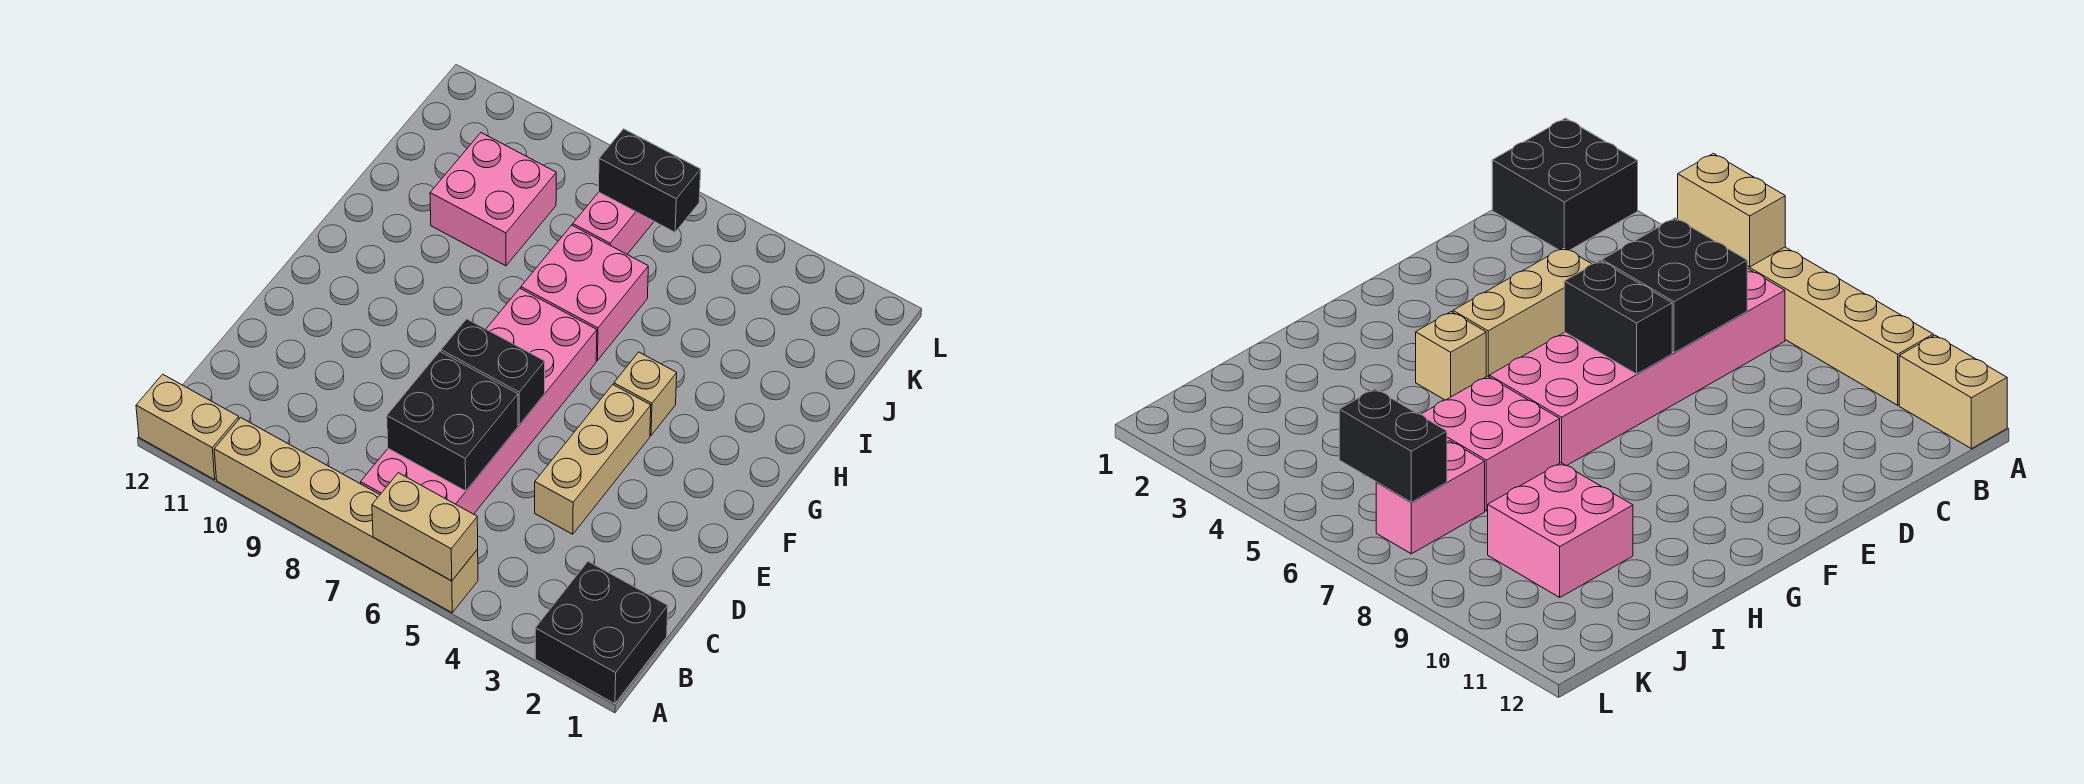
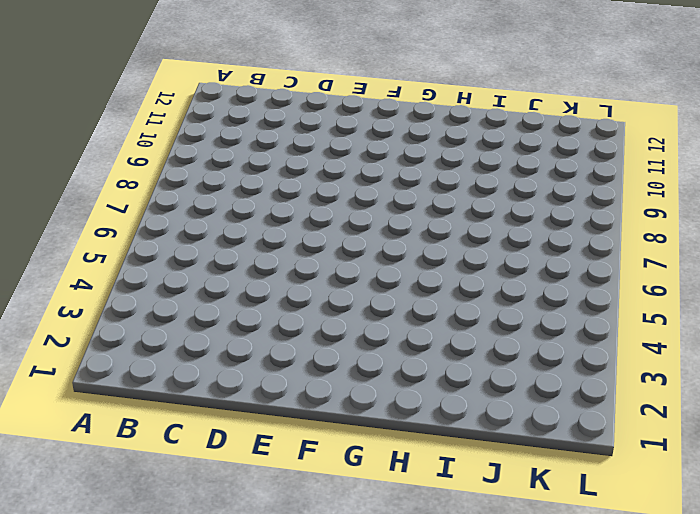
none -> black brick A1:B2 level 1
none -> tan brick A5:A10 level 1
none -> tan brick A11:A12 level 1

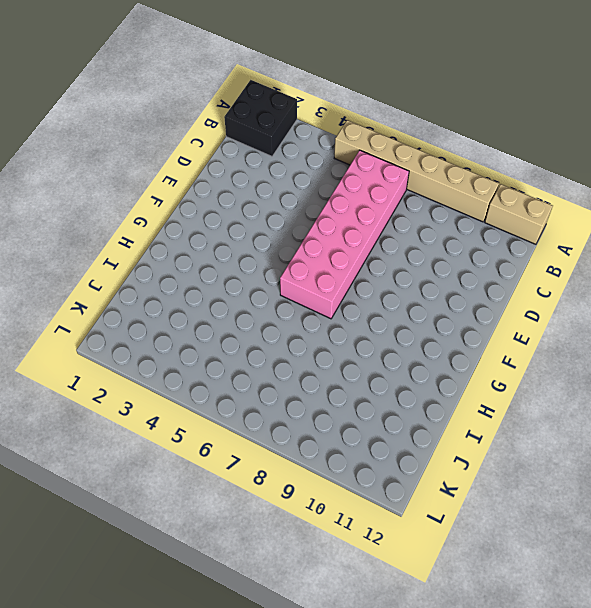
none -> tan brick D4:F4 level 1
none -> tan brick G4 level 1
none -> pink brick H6:I7 level 1

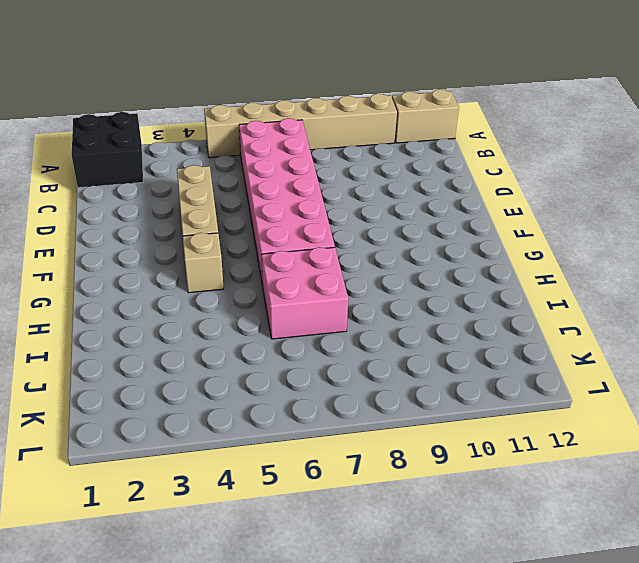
none -> pink brick I9:J10 level 1
none -> pink brick J7:K7 level 1
none -> tan brick A5:A6 level 2

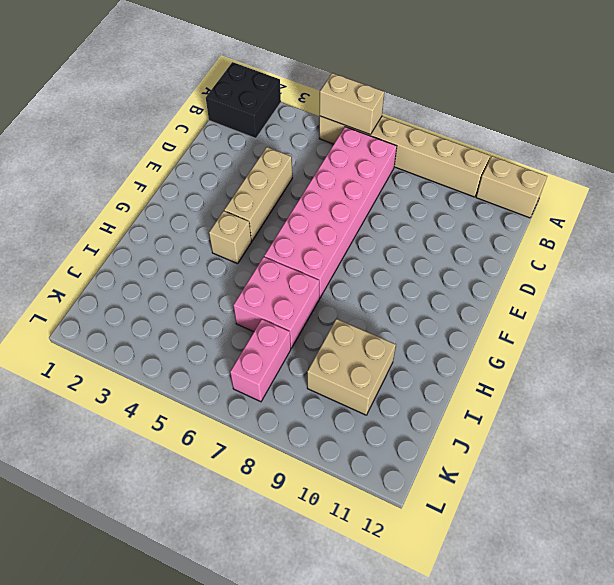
tan brick I9:J10 level 1 -> pink brick I9:J10 level 1
none -> black brick C6:D7 level 2
none -> black brick E6:E7 level 2
none -> black brick K6:K7 level 2

